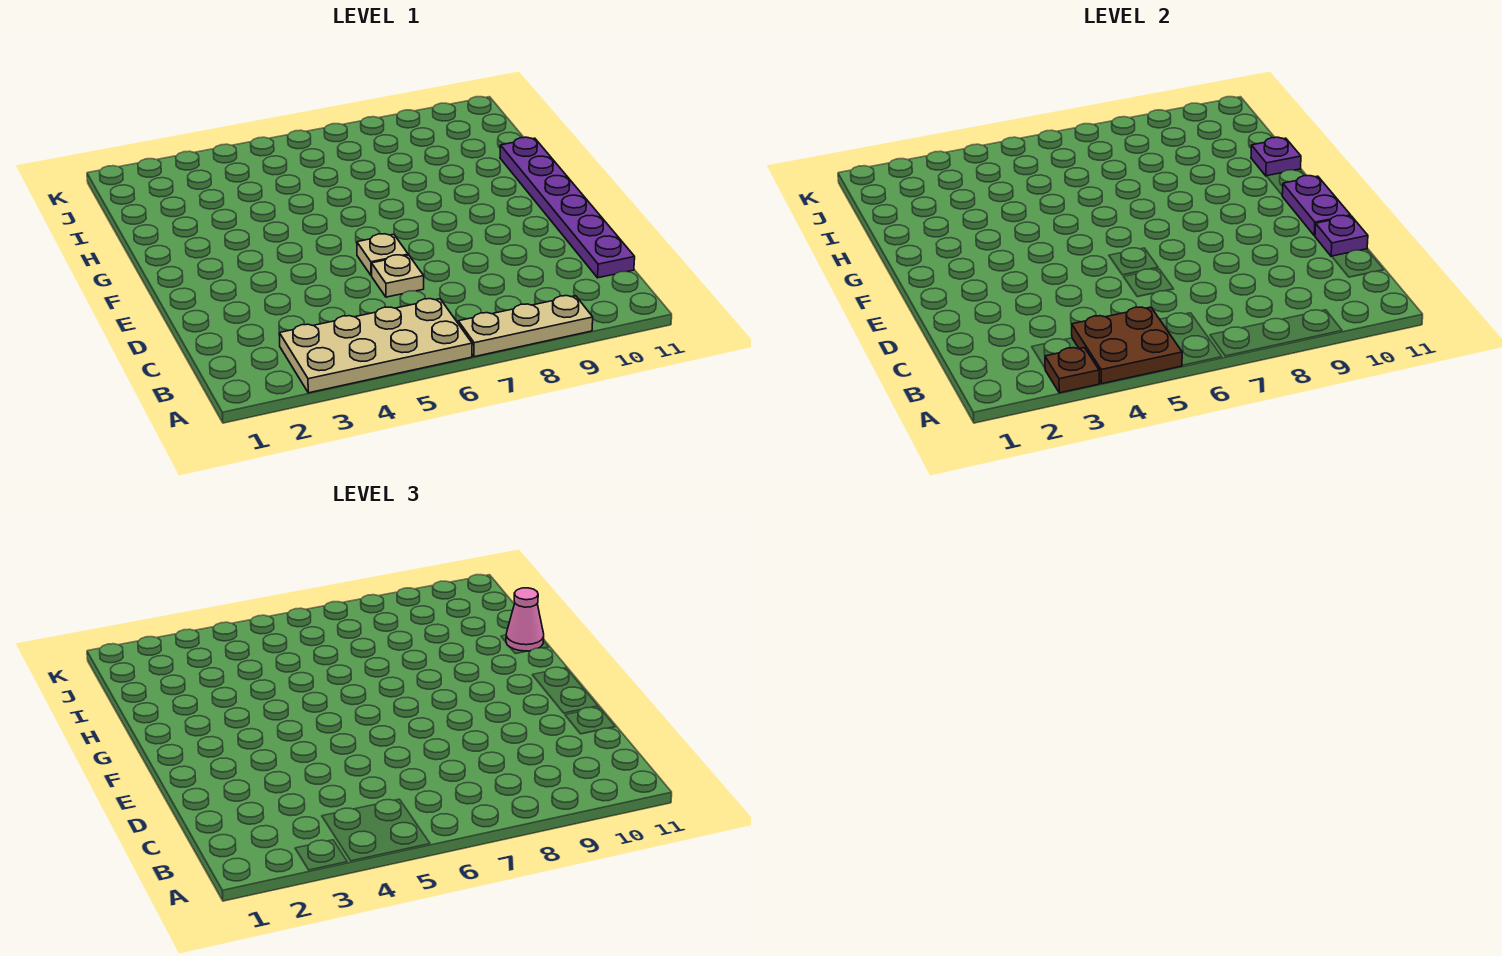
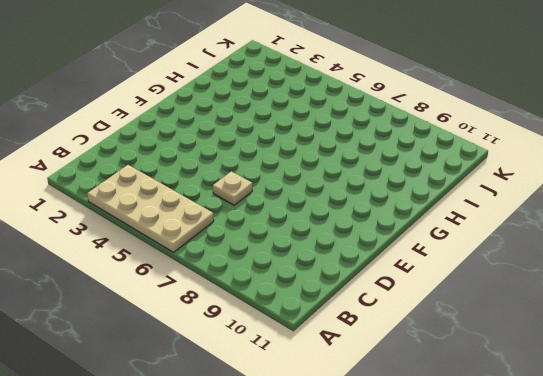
none -> tan plate A7:A9 level 1
none -> purple plate C11:H11 level 1

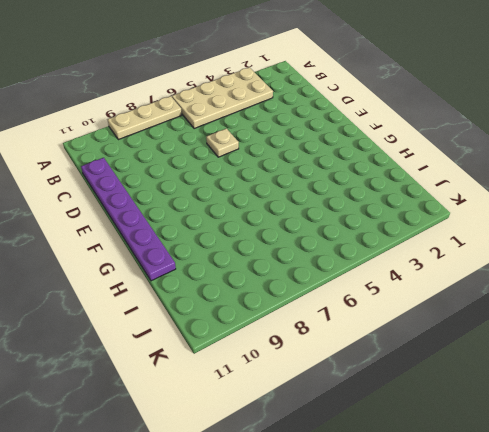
none -> tan plate E6 level 1
none -> brown plate A3 level 2

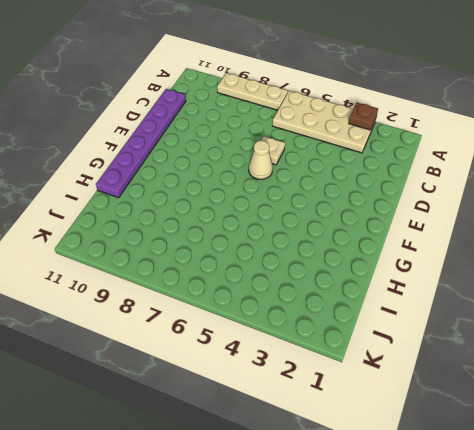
tan cone E6 level 1 -> tan plate E6 level 1
none -> brown plate A4:B5 level 2
none -> purple plate D11 level 2

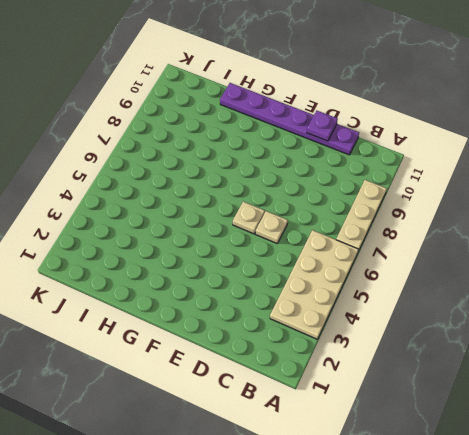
none -> brown plate A3 level 2
none -> brown plate A4:B5 level 2

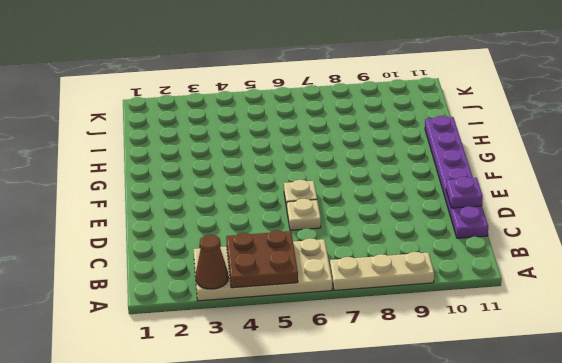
brown cone A3 level 2 -> brown plate A3 level 2
none -> purple plate E11:F11 level 2
none -> purple plate H11 level 2

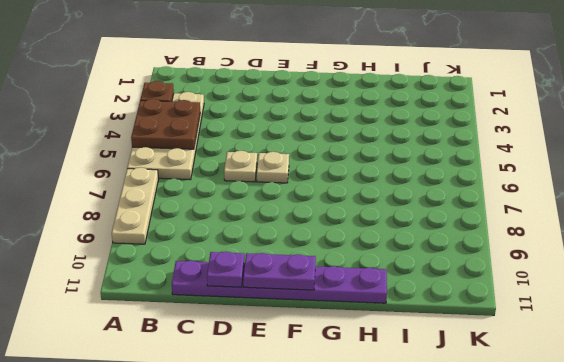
none -> purple plate H11 level 2
none -> pink cone H11 level 3

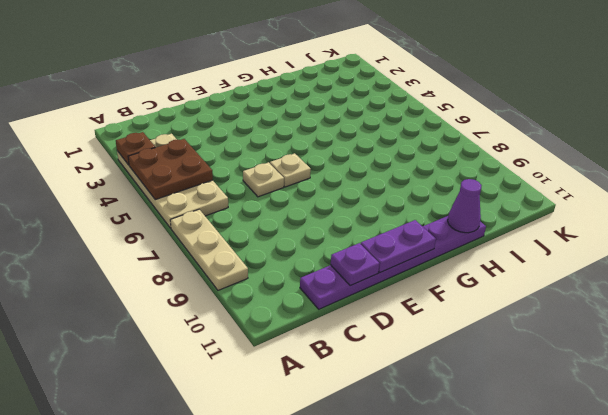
purple cone H11 level 2 -> purple plate H11 level 2
none -> pink cone H11 level 3

